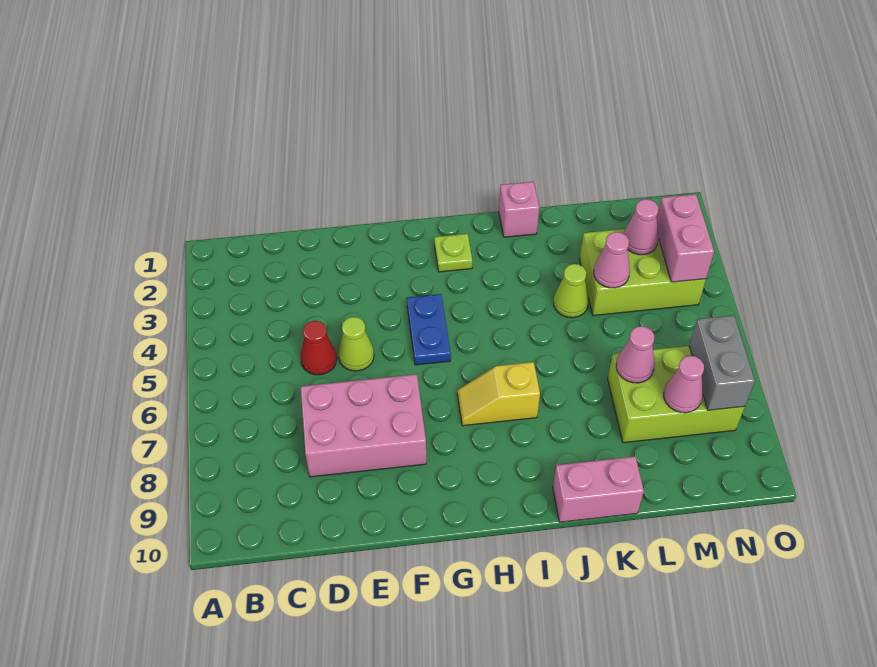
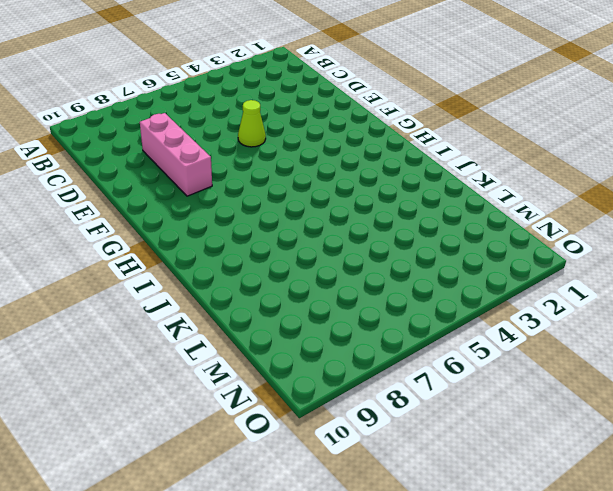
pink brick D8:F8 level 1 -> pink brick D7:F8 level 1
none -> red cone D5 level 1
none -> blue plate G4:G5 level 1
none -> lime plate H2 level 1

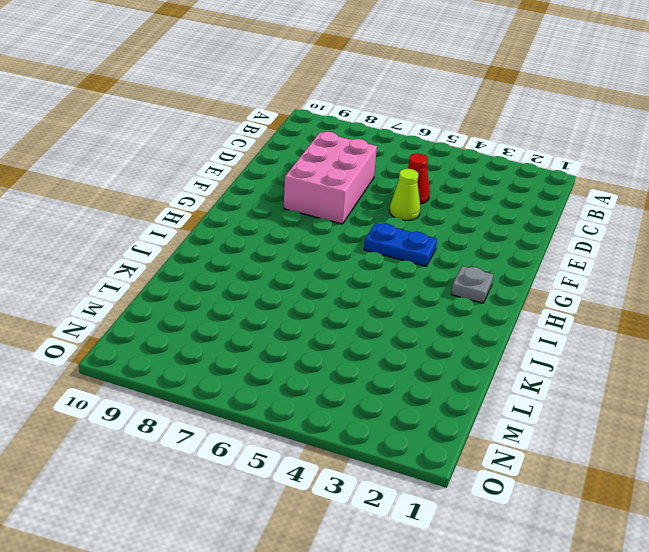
grey plate H2 level 1 -> lime plate H2 level 1
none -> yellow slope H7:I7 level 1 top I
none -> pink brick J1 level 1
none -> pink brick J10:K10 level 1

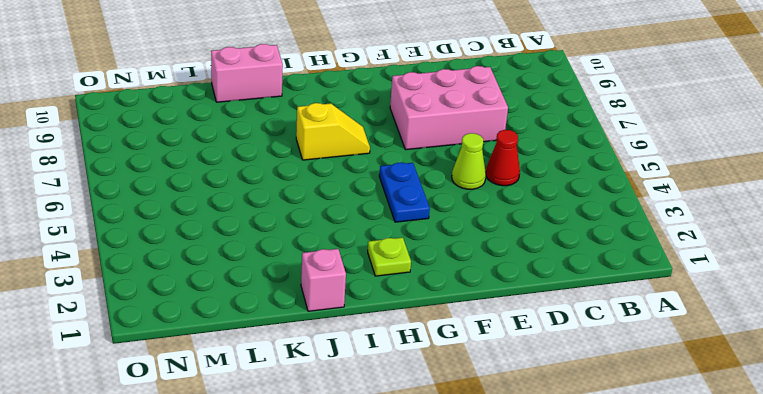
none -> lime cone K4 level 1
none -> lime brick L3:N4 level 1
none -> lime brick L7:N8 level 1

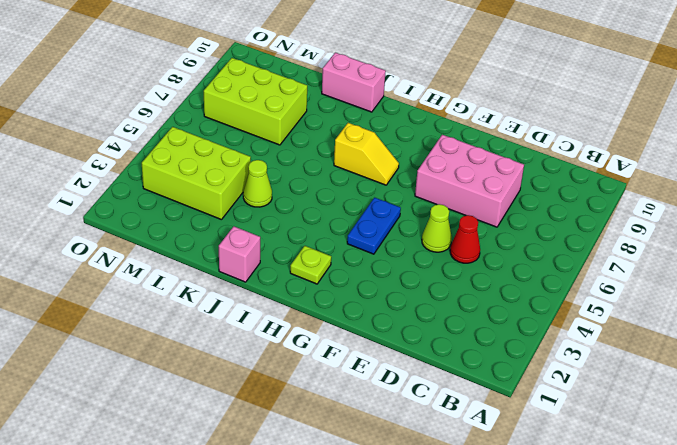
none -> pink cone L4 level 2
none -> pink cone L7 level 2
none -> pink cone M3 level 2

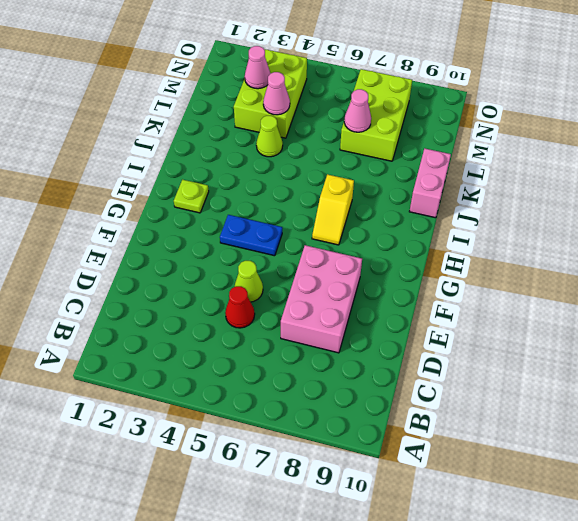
none -> pink brick J1 level 1
none -> pink cone M8 level 2
none -> pink brick N3:N4 level 2

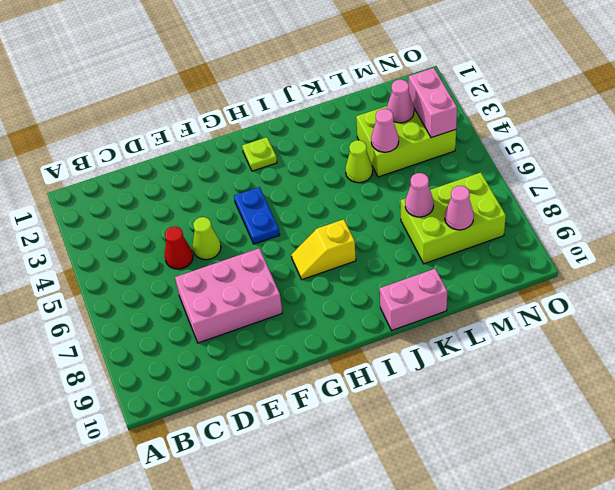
none -> pink brick J1 level 1
none -> grey brick N7:N8 level 2

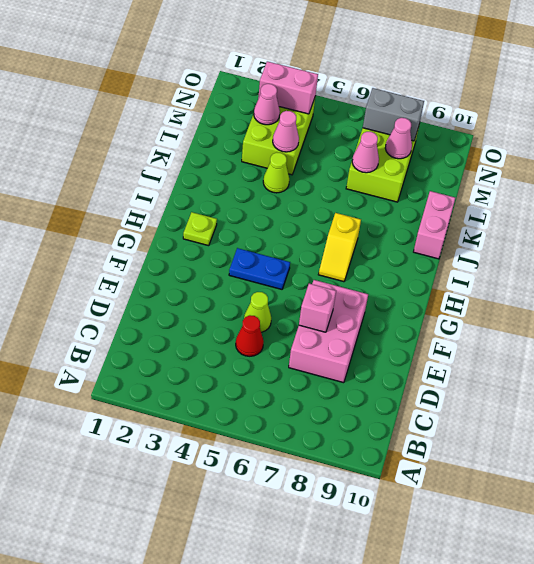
pink brick E7 level 2 -> pink brick J1 level 1

